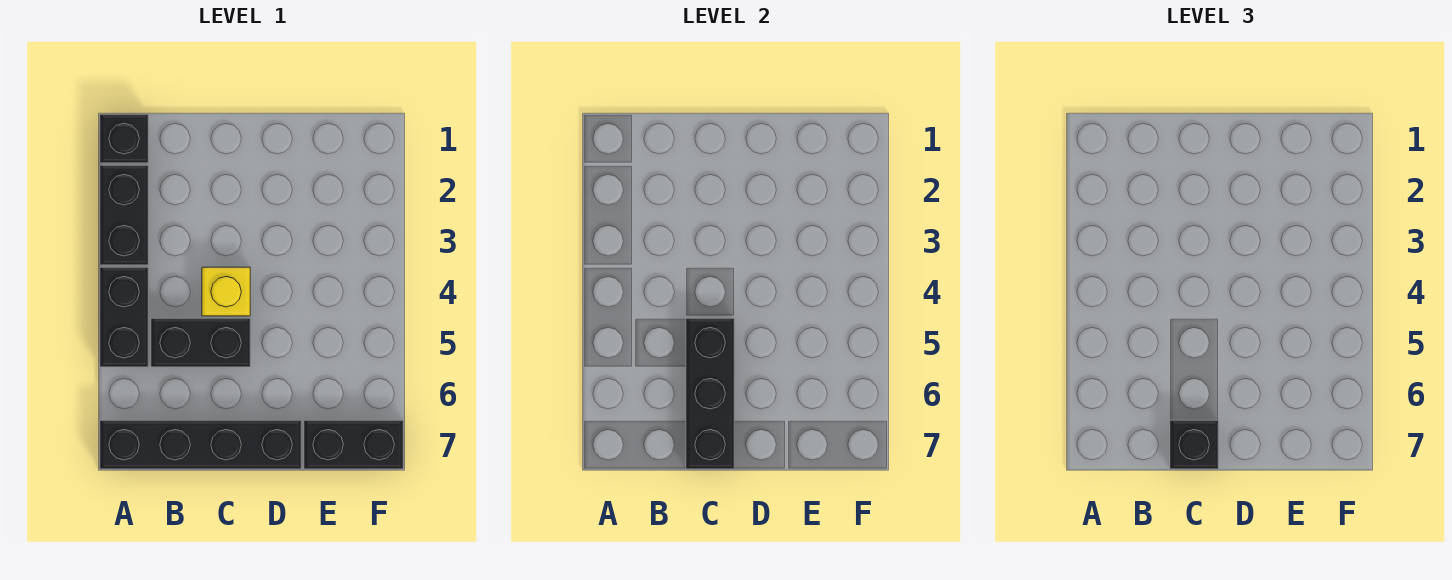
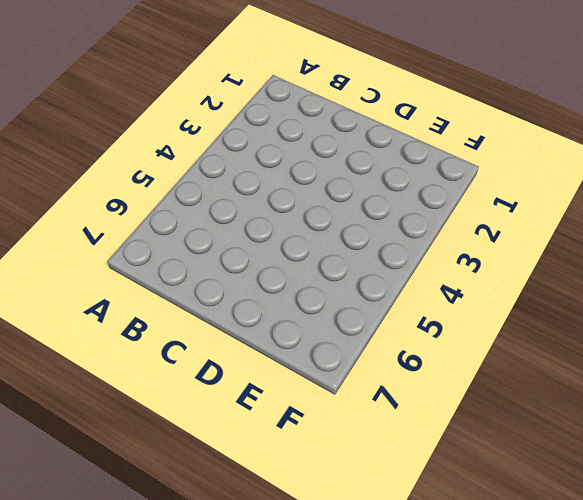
none -> black brick A1 level 1
none -> black brick A2:A3 level 1

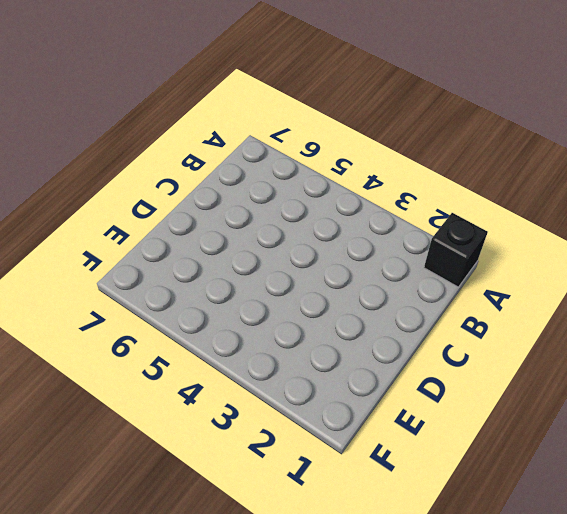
none -> black brick A2:A3 level 1
none -> black brick A4:A5 level 1

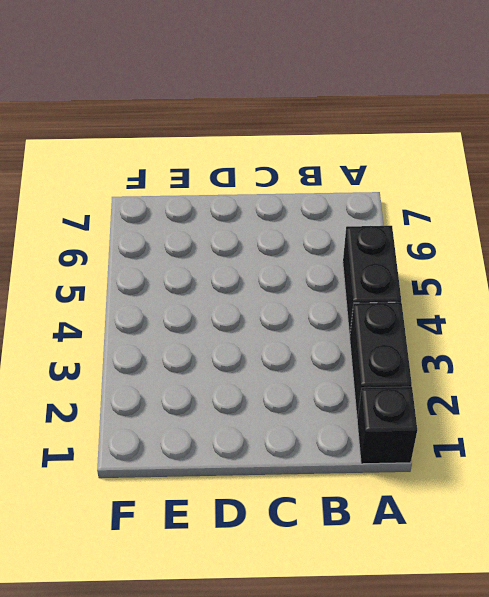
none -> black brick A7:D7 level 1
none -> black brick B5:C5 level 1

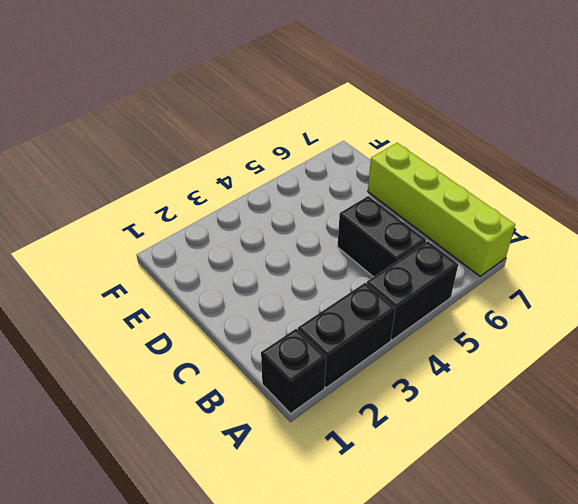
lime brick A7:D7 level 1 -> black brick A7:D7 level 1
none -> yellow brick C4 level 1
none -> black brick E7:F7 level 1

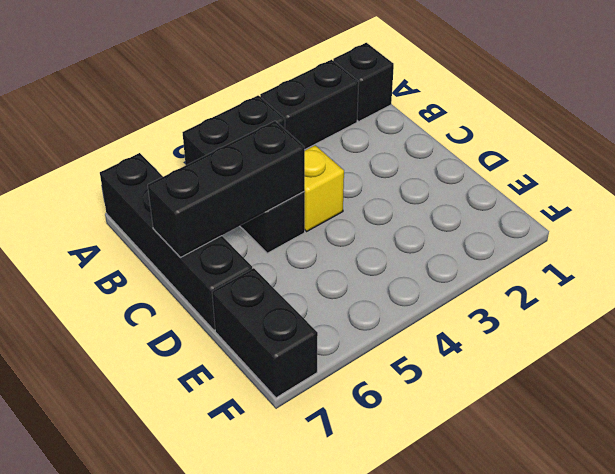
none -> black brick C7 level 3

